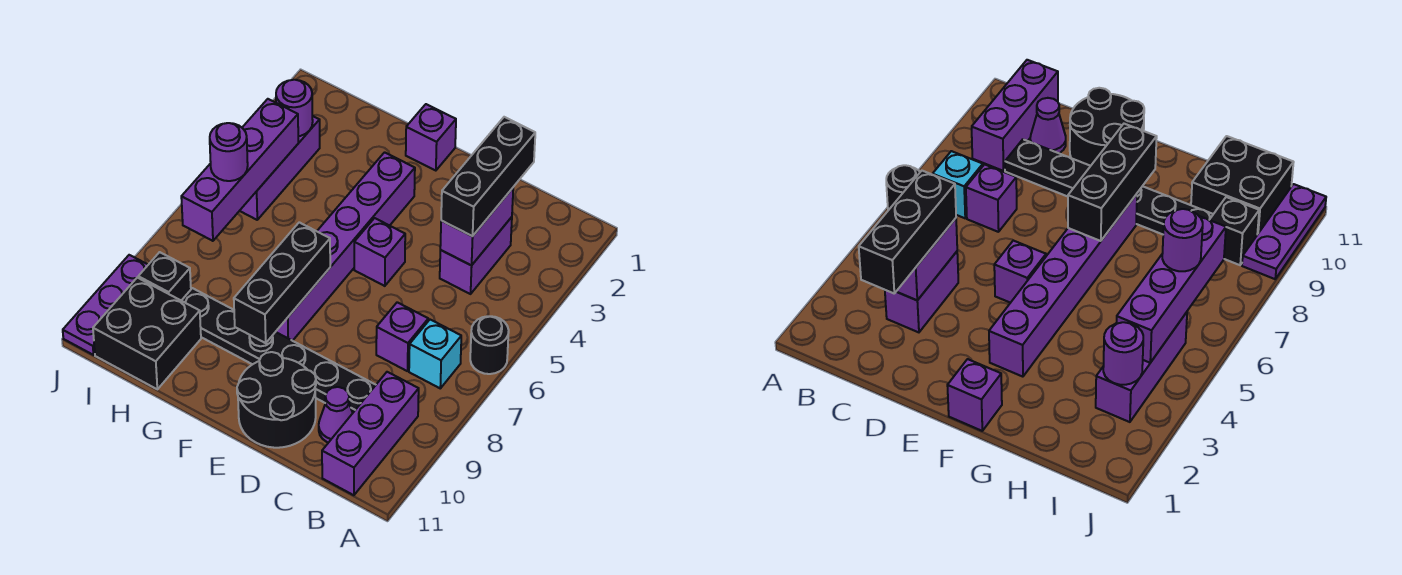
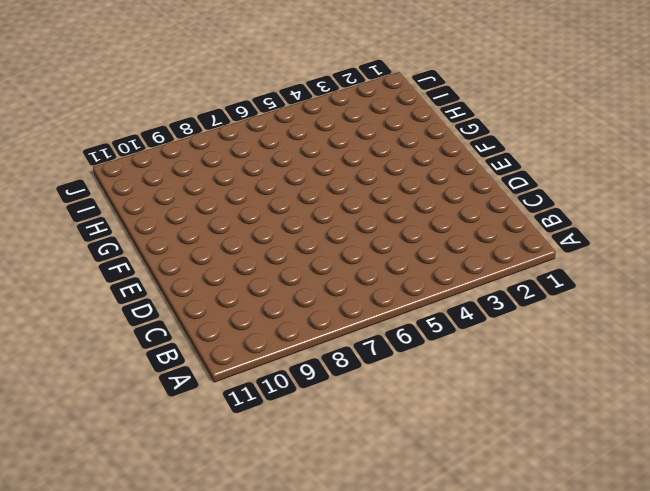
none -> black round brick A6 level 1
none -> cyan brick B7 level 1
none -> purple brick B9:B11 level 1

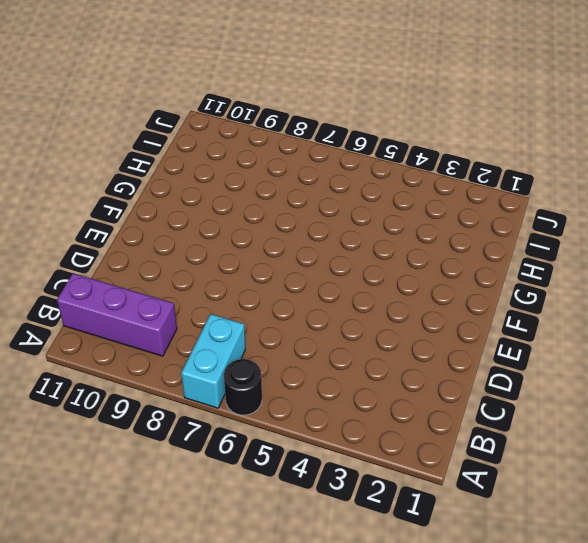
cyan brick A7:B7 level 1 -> cyan brick B7 level 1
none -> purple brick C3:C4 level 1
none -> purple brick C7 level 1
none -> black plate C9:H9 level 1

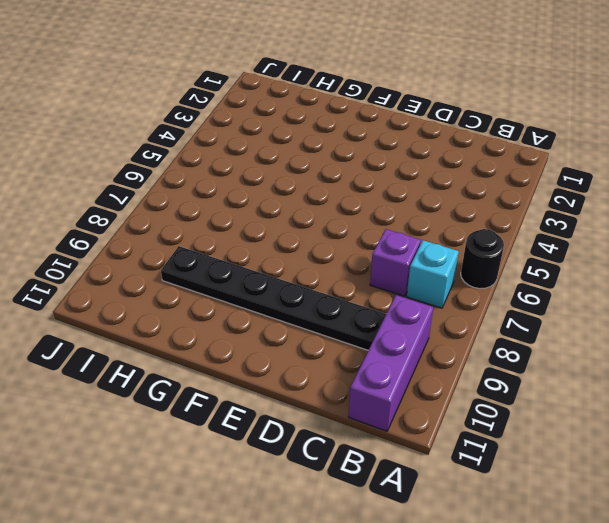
none -> purple brick C3:C4 level 1
none -> purple cone C10 level 1
none -> black round brick D10:E11 level 1

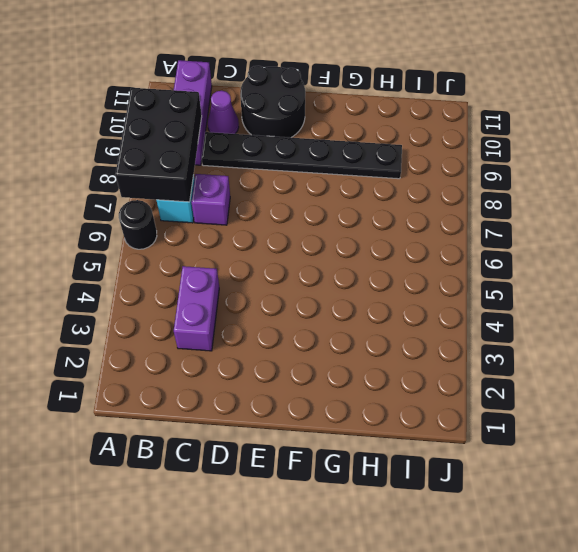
black brick A7:B9 level 2 -> none
none -> purple brick E5 level 1
none -> purple brick F1 level 1
none -> purple brick F3:F8 level 1

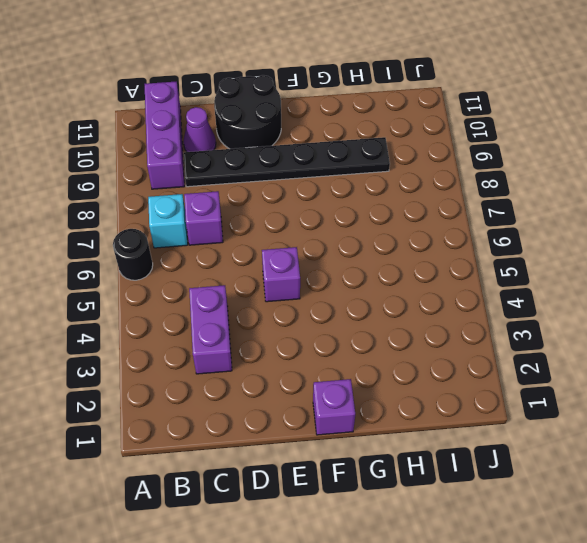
none -> purple brick F3:F8 level 1
none -> black brick H10:I11 level 1
none -> purple brick I3:I5 level 1

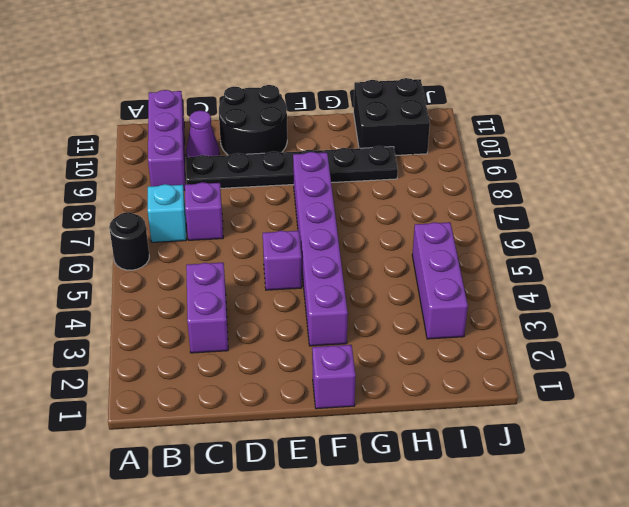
none -> black brick I9 level 1
none -> purple plate J9:J11 level 1
none -> purple brick C3:C4 level 2

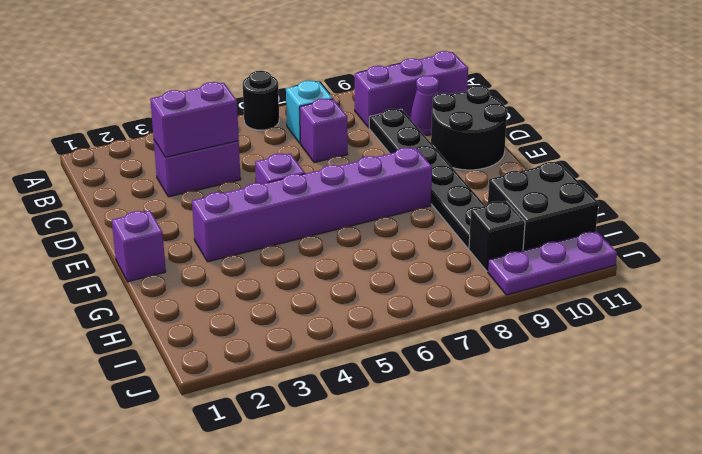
none -> purple brick I3:I5 level 1
none -> black brick F7:F9 level 2
none -> purple round brick I3 level 2

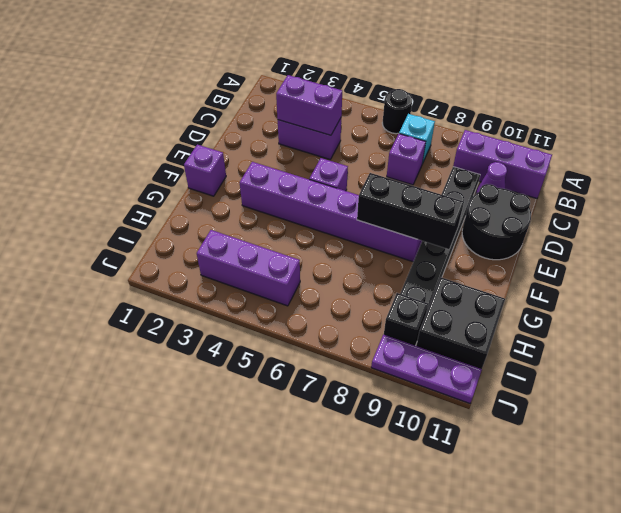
none -> purple round brick I3 level 2
none -> purple brick I4:I7 level 2
none -> black brick C2:C4 level 3

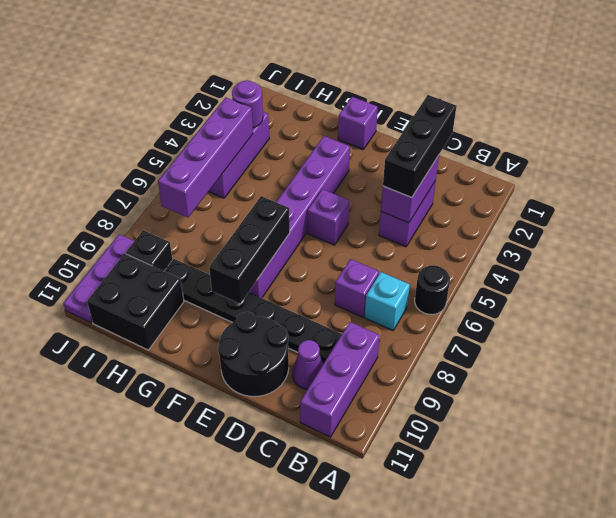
none -> purple round brick I6 level 3

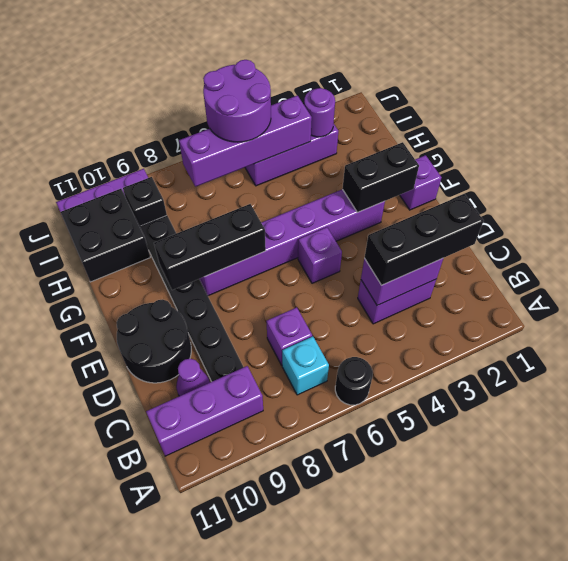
black brick F2:F3 level 2 -> none
purple round brick I5:J6 level 3 -> purple round brick I6 level 3

